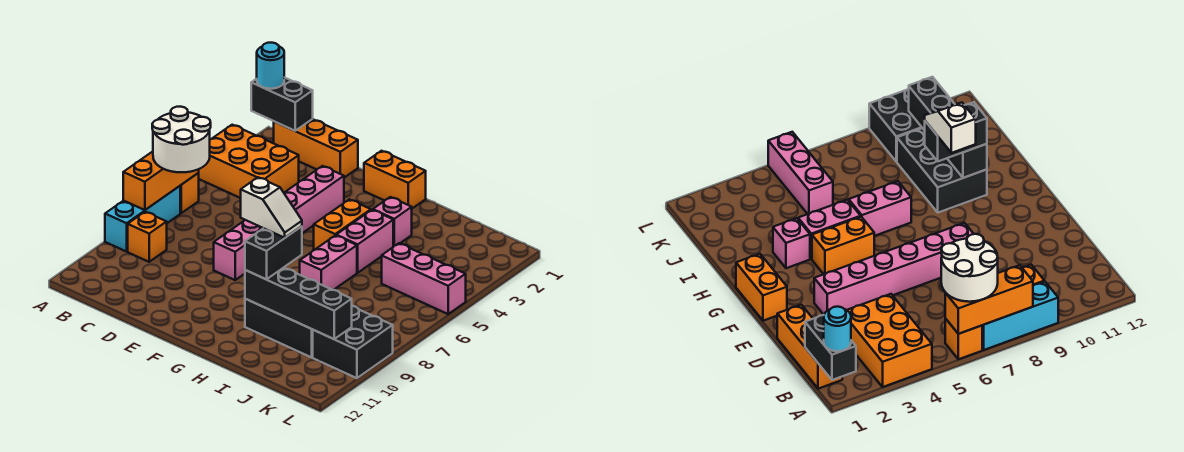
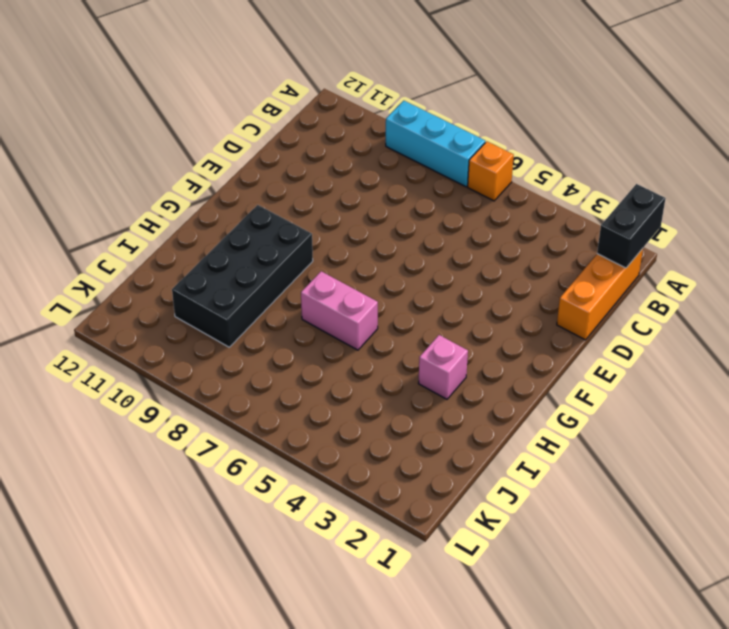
black brick G9:J10 level 1 -> black brick H9:J10 level 1
none -> orange brick A3:C4 level 1
none -> orange brick B9 level 1
none -> pink brick E3:E8 level 1

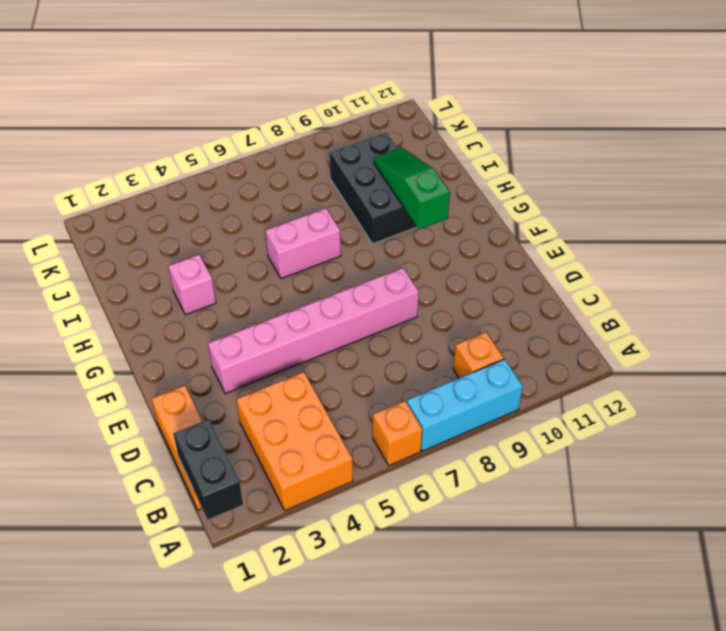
green slope G10:I10 level 2 top G -> black brick H10:K10 level 2
none -> orange brick F1:G1 level 1
none -> orange brick G4:G5 level 1
none -> pink brick H4:H5 level 1

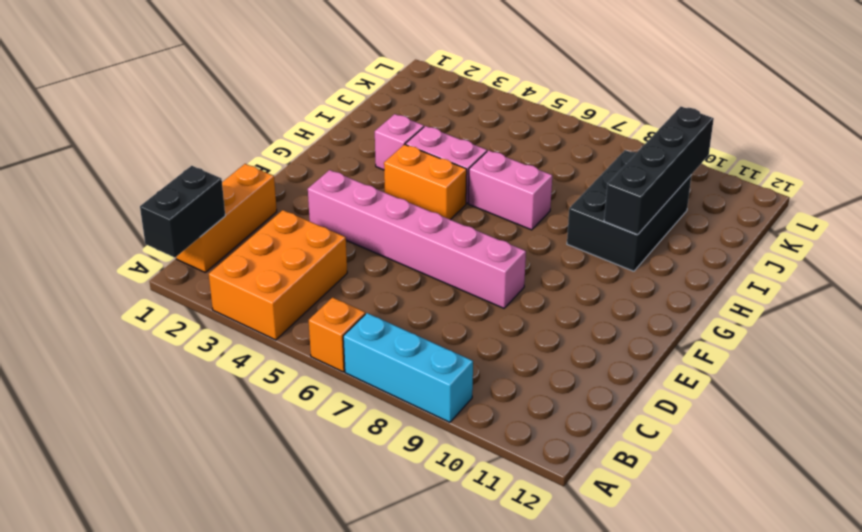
none -> orange brick B9 level 1
none -> orange brick F1:G1 level 1
none -> pink brick J5:L5 level 1

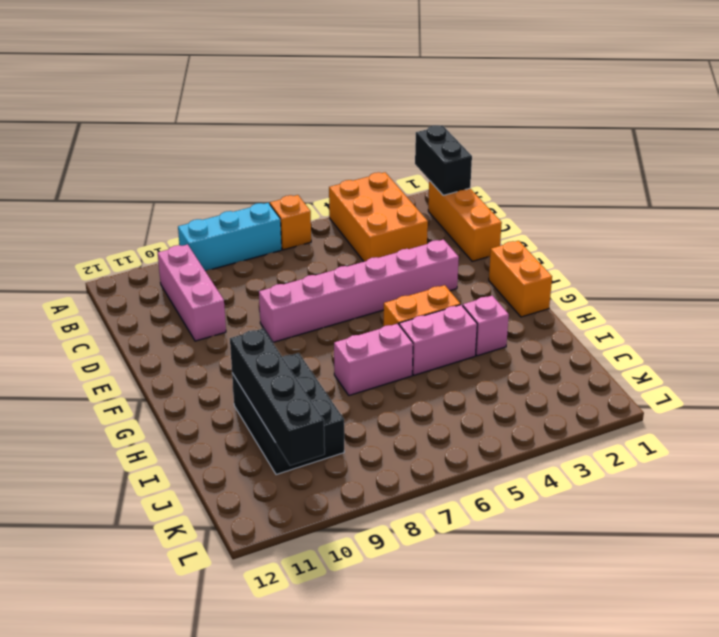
pink brick B10:D10 level 1 -> pink brick J5:L5 level 1
none -> orange brick B9 level 1
none -> black brick K9:L10 level 1
none -> orange brick A6:A8 level 2

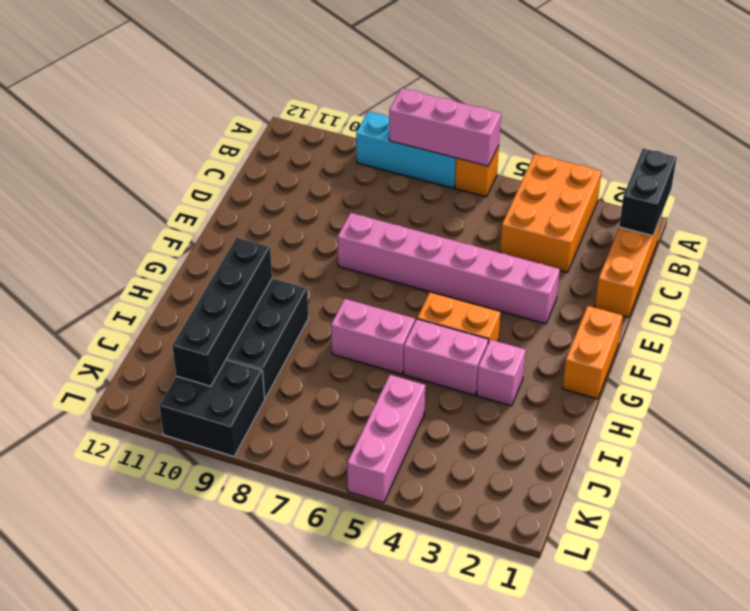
pink brick A6:A8 level 2 -> orange brick A6:A8 level 2
none -> orange brick B9 level 1
none -> cyan round brick A1 level 3
none -> white round brick A6:B7 level 3

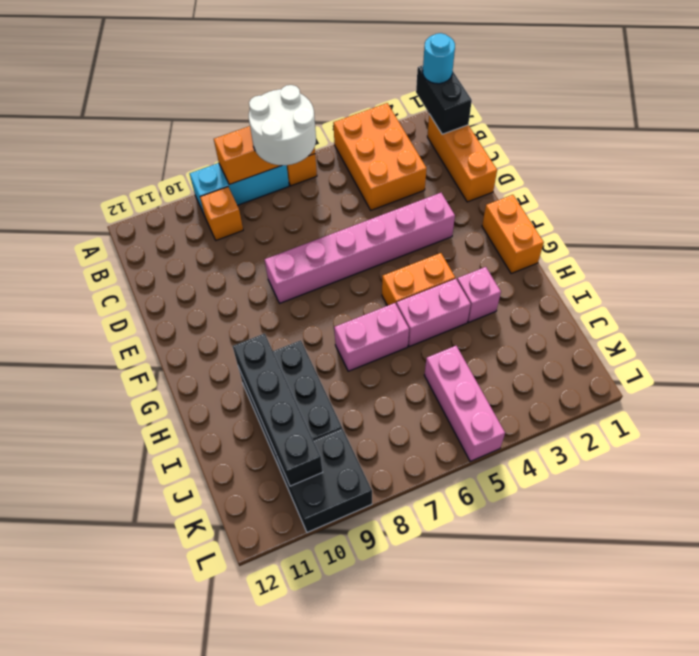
none -> black brick H9:H10 level 3
none -> white slope G9:H9 level 4 top G

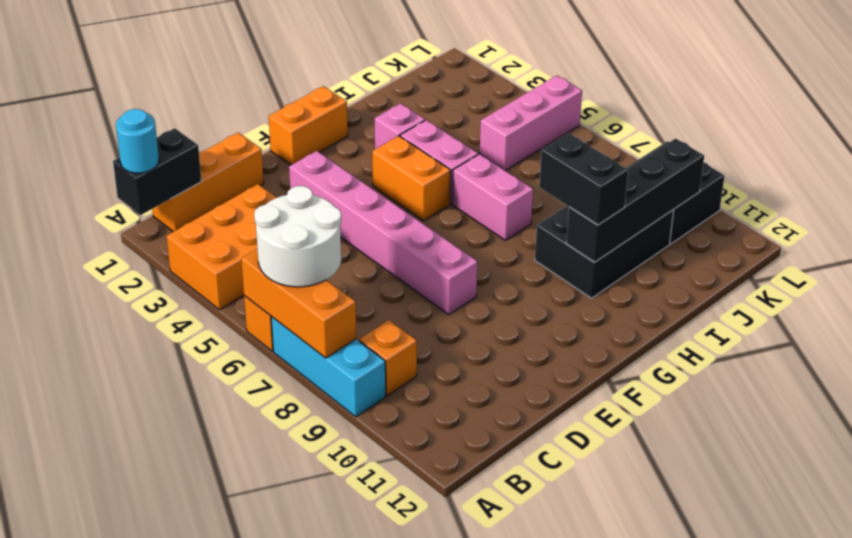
none -> white slope G9:H9 level 4 top G

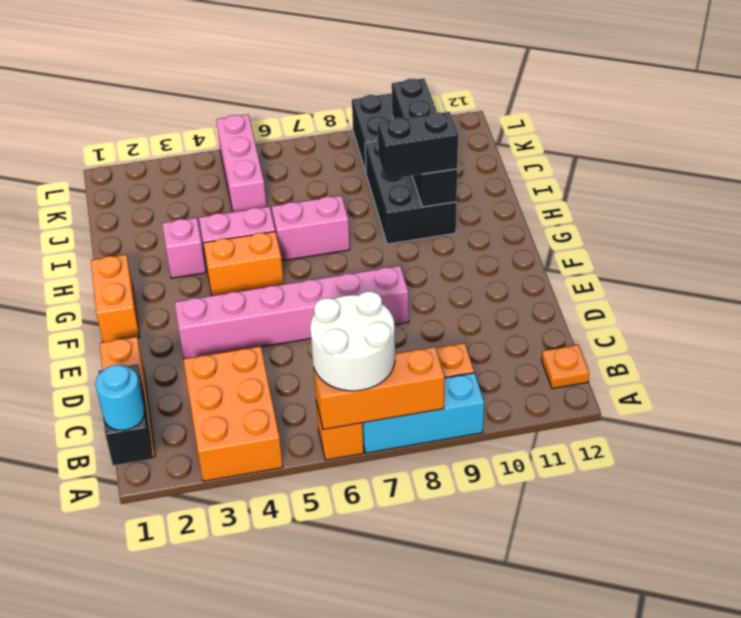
orange plate B12 level 1 -> none
none -> white slope G9:H9 level 4 top G

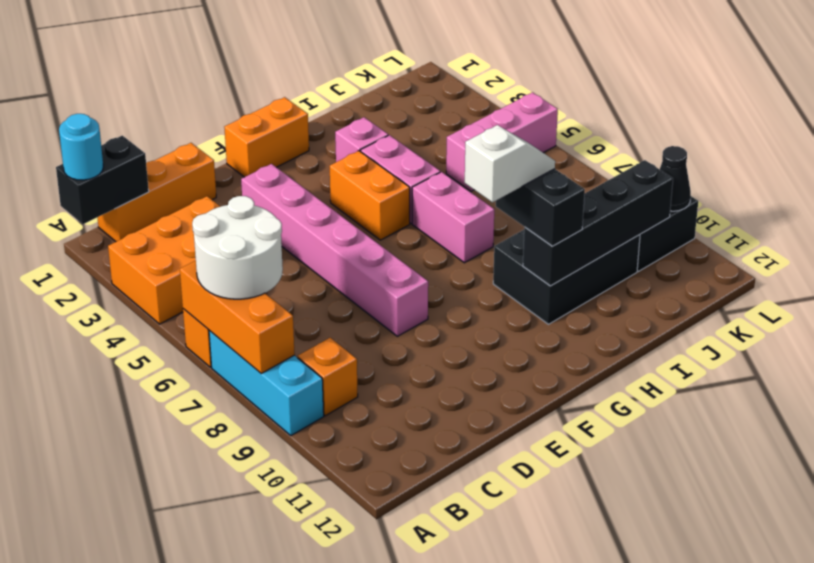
black cone L10 level 2 -> none

